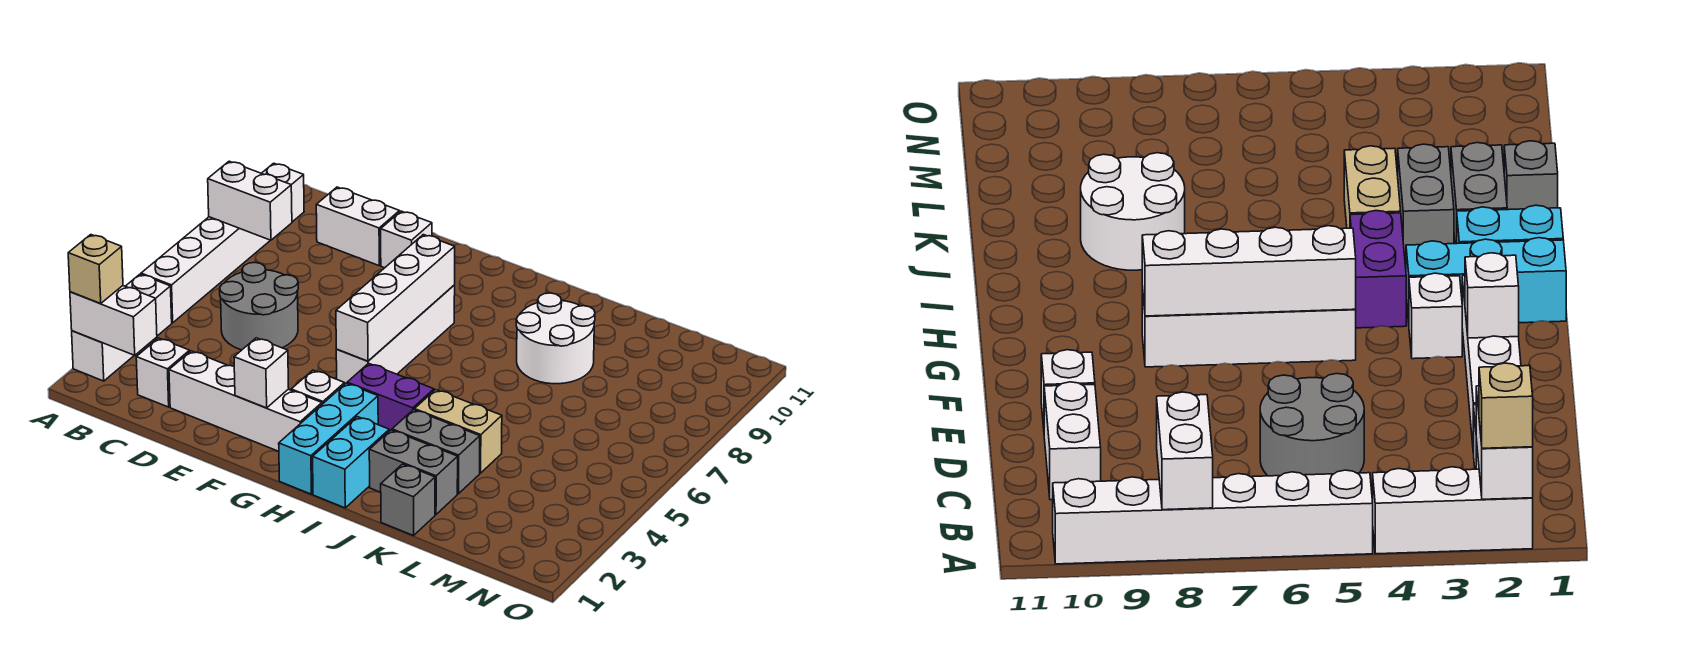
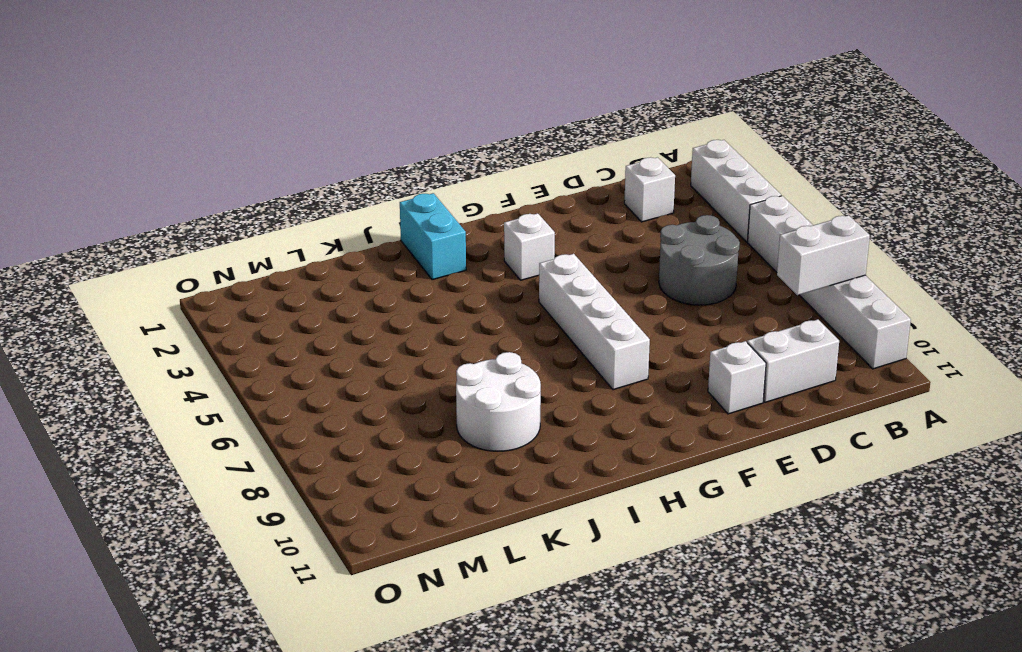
none -> white brick D2:G2 level 1
none -> cyan brick H1:H3 level 1
none -> purple brick H4:I4 level 1

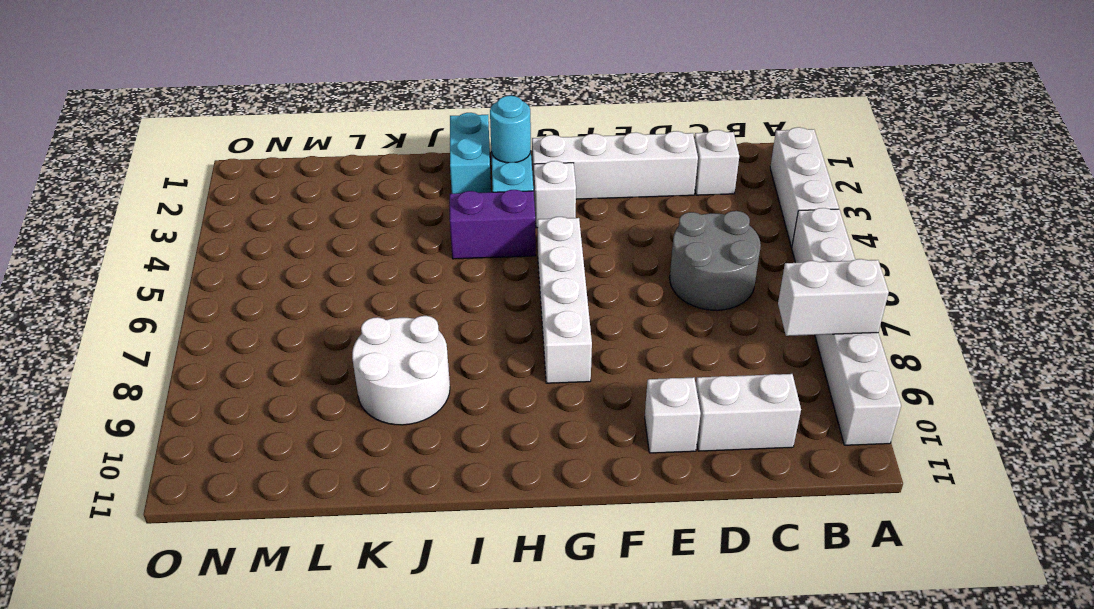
cyan round brick H2 level 2 -> none
none -> grey brick J2:K2 level 1
none -> grey brick J3:K3 level 1
none -> tan brick J4:K4 level 1

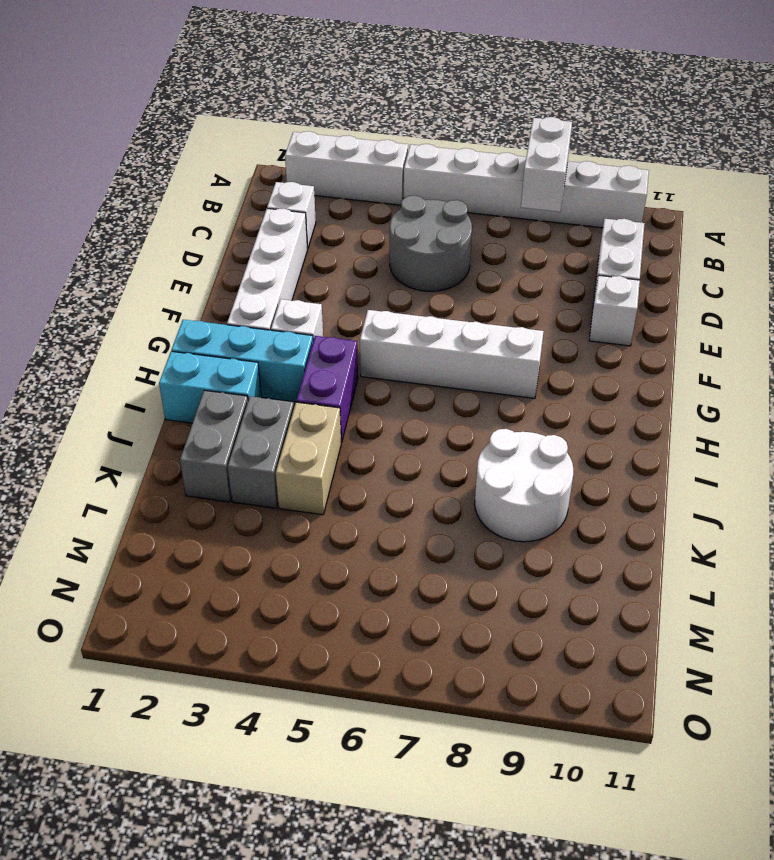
none -> grey brick K1 level 1
none -> white brick A2:B2 level 2
none -> white brick F2 level 2

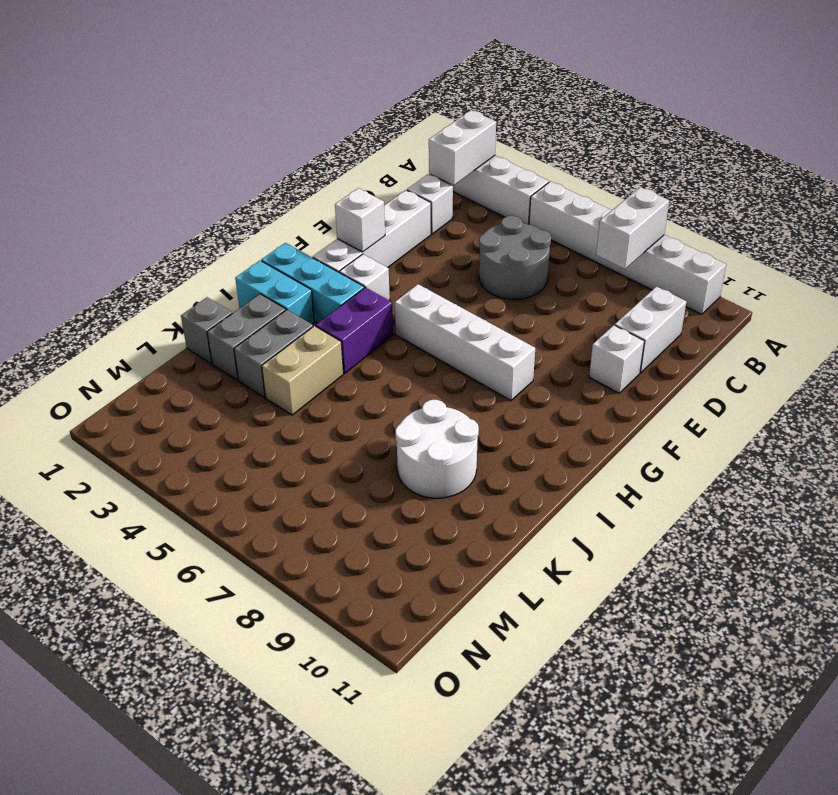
none -> white brick G5:G8 level 2
none -> tan brick A2 level 3

